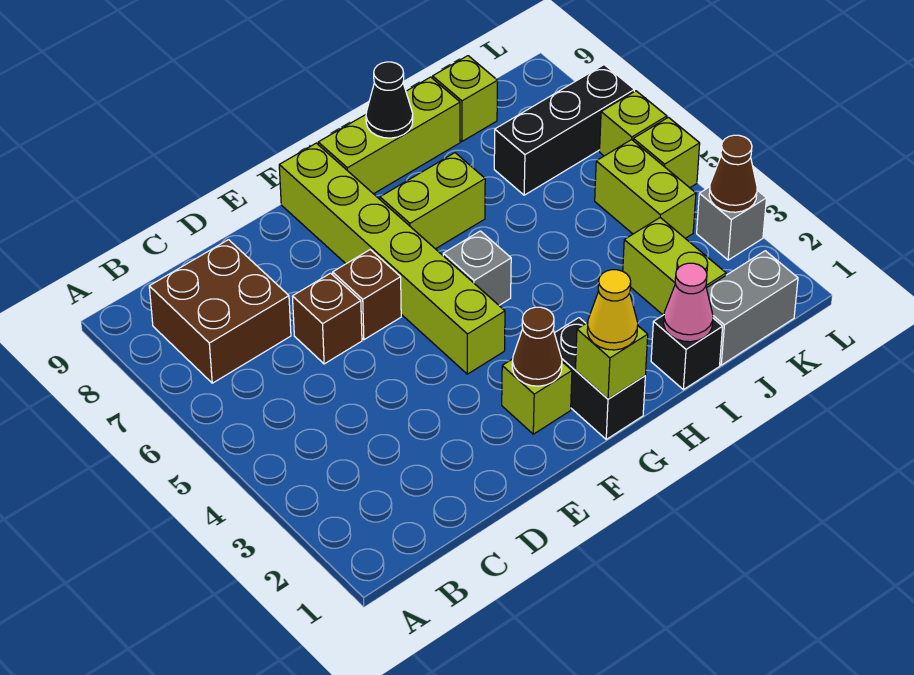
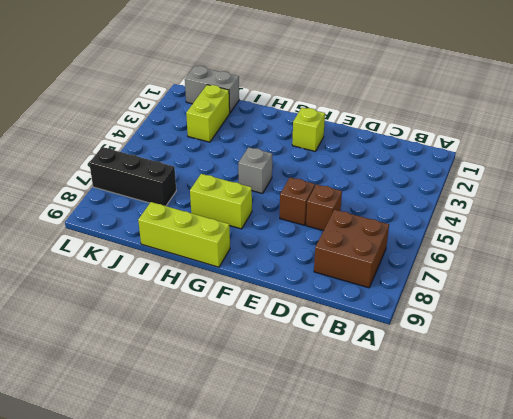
none -> lime brick F4:F9 level 1
none -> black brick G1:G2 level 1
none -> black brick I1 level 1

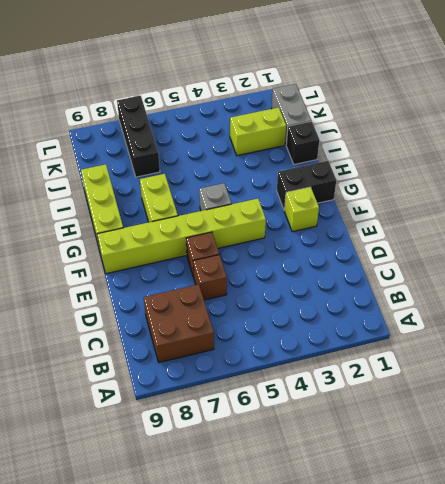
none -> lime brick J9 level 1
none -> lime brick K4:K5 level 1
none -> grey brick L3 level 1

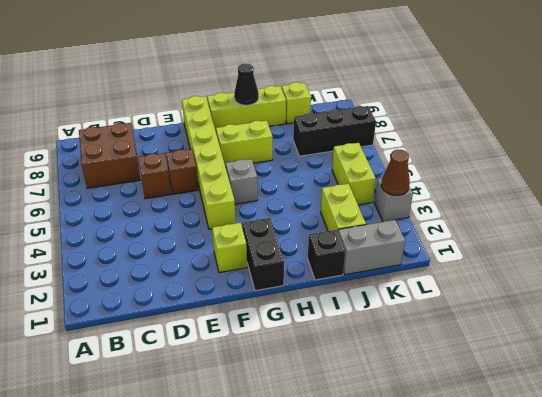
none -> lime brick L5 level 1
none -> lime brick L6 level 1
none -> brown cone F2 level 2

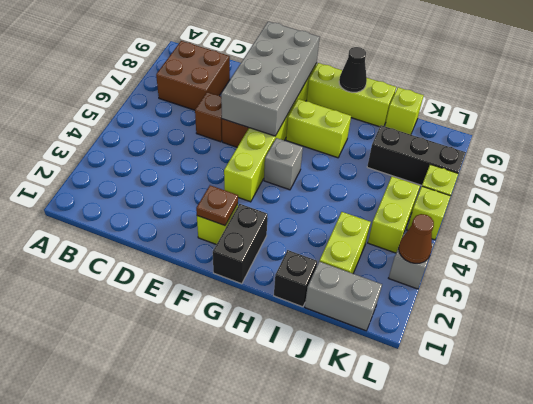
grey brick E6:F9 level 2 -> none
brown plate F2 level 2 -> brown cone F2 level 2
none -> lime brick G1 level 2
none -> pink cone I1 level 2
none -> yellow cone G1 level 3

